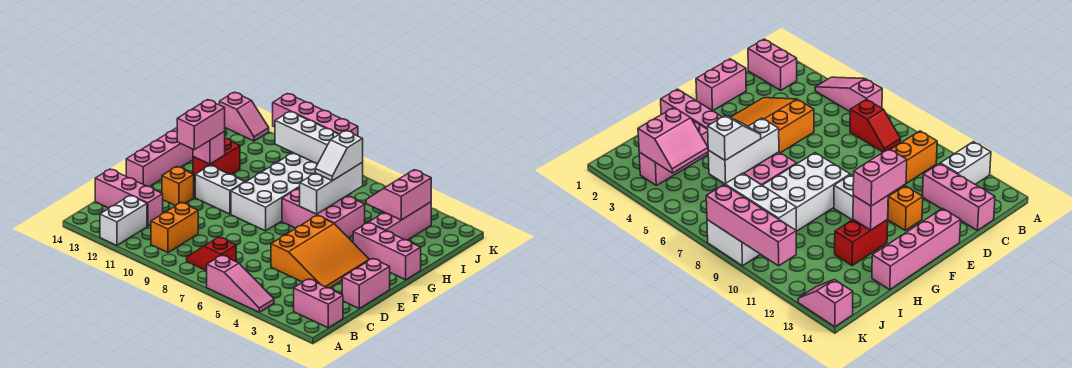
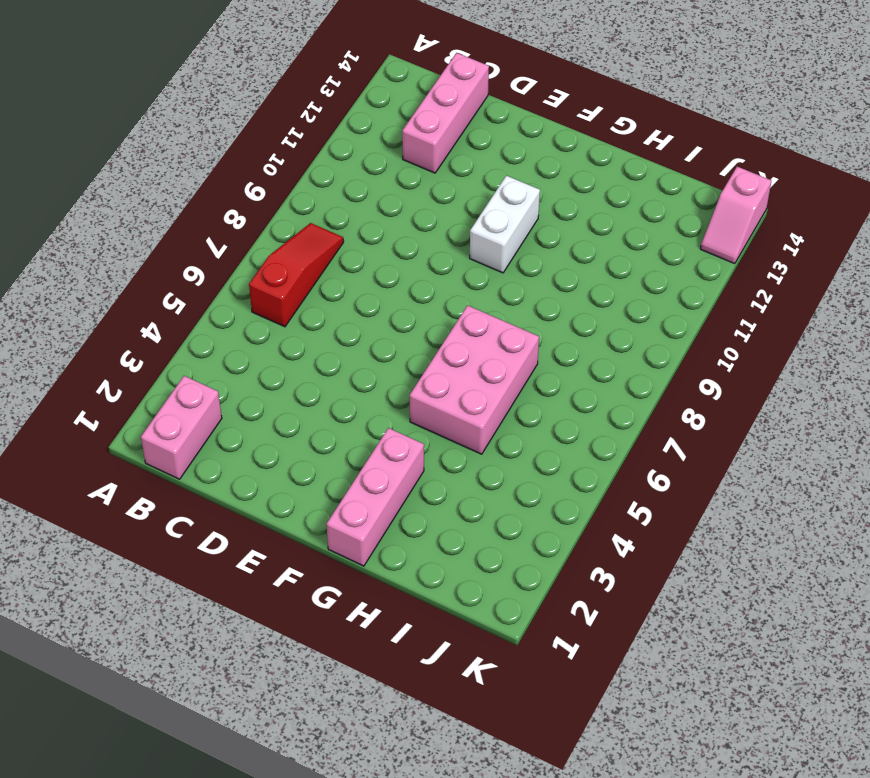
red slope B6:B8 level 1 top 6 -> red slope B7:B8 level 1 top 7
none -> pink slope A4:A6 level 1 top 6
none -> white brick A12:B12 level 1
none -> orange brick B10:C10 level 1

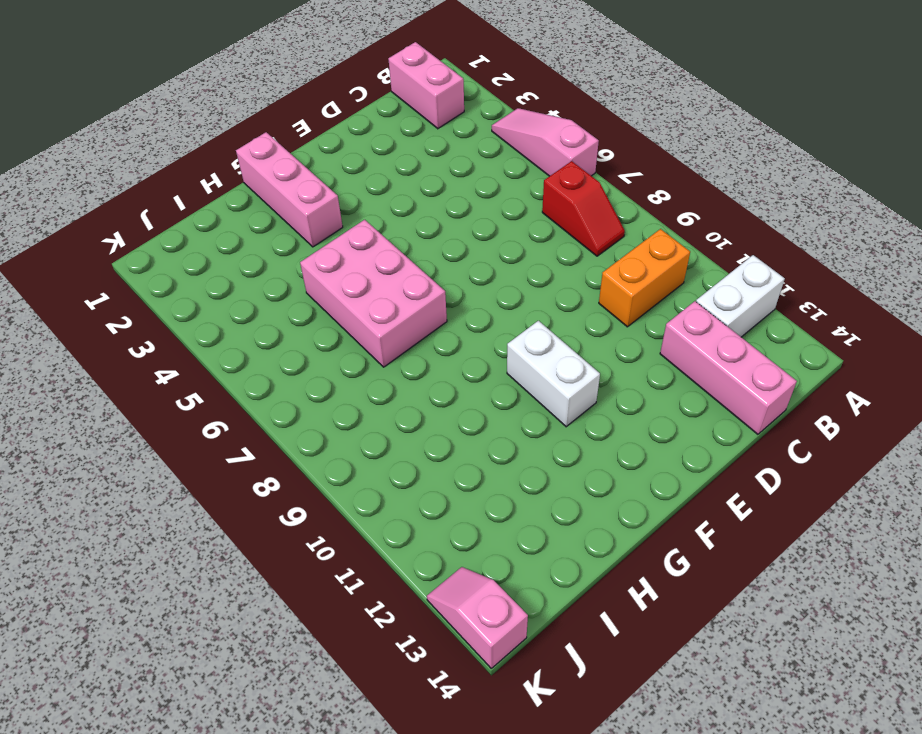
none -> pink brick D1:E1 level 1
none -> orange slope D3:F5 level 1 top 5
none -> orange brick E12 level 1

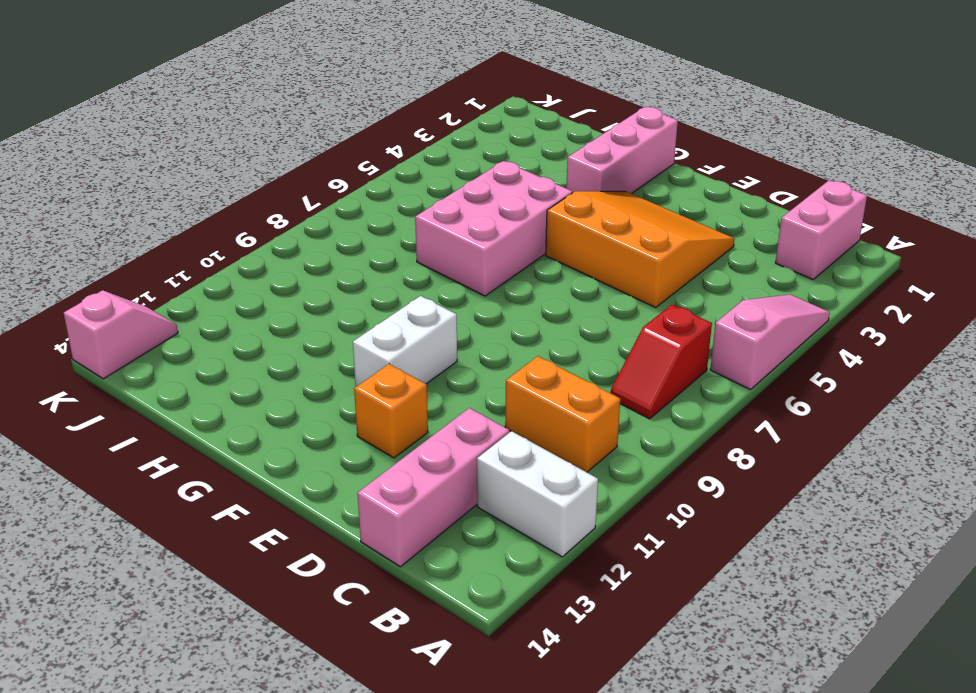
none -> pink brick D1:E1 level 1
none -> pink brick E14:H14 level 1
none -> white brick F8:K9 level 1

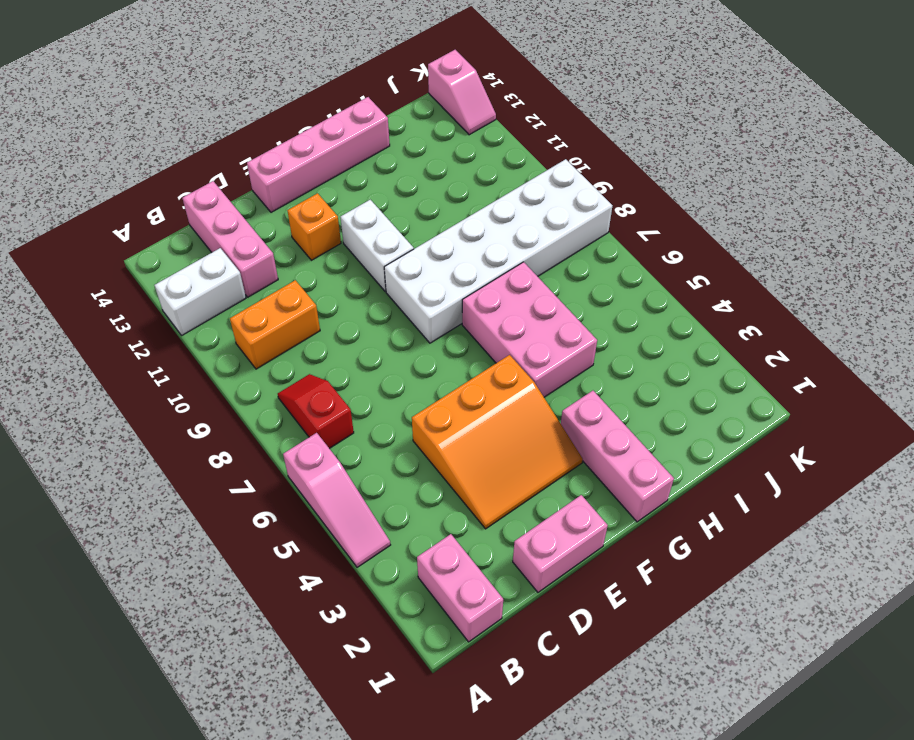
none -> red brick G12:H12 level 1
none -> pink brick H3:J3 level 1
none -> white brick G6:I6 level 2

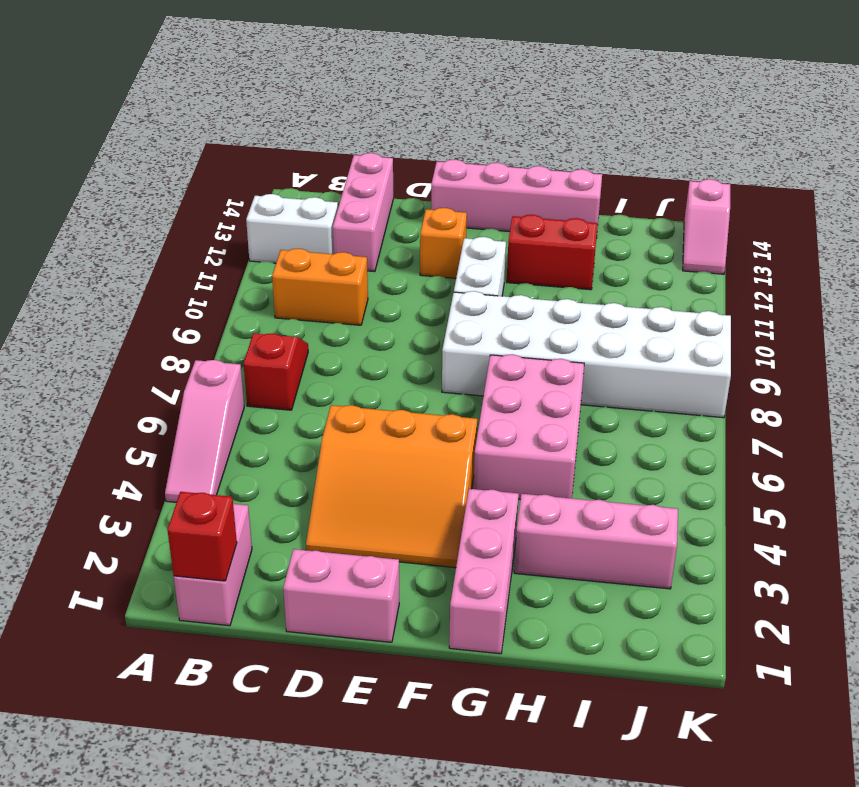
red brick B1 level 2 -> none
none -> white brick G6:I6 level 2
none -> pink brick G12 level 2
none -> pink slope I3:J4 level 2 top 3

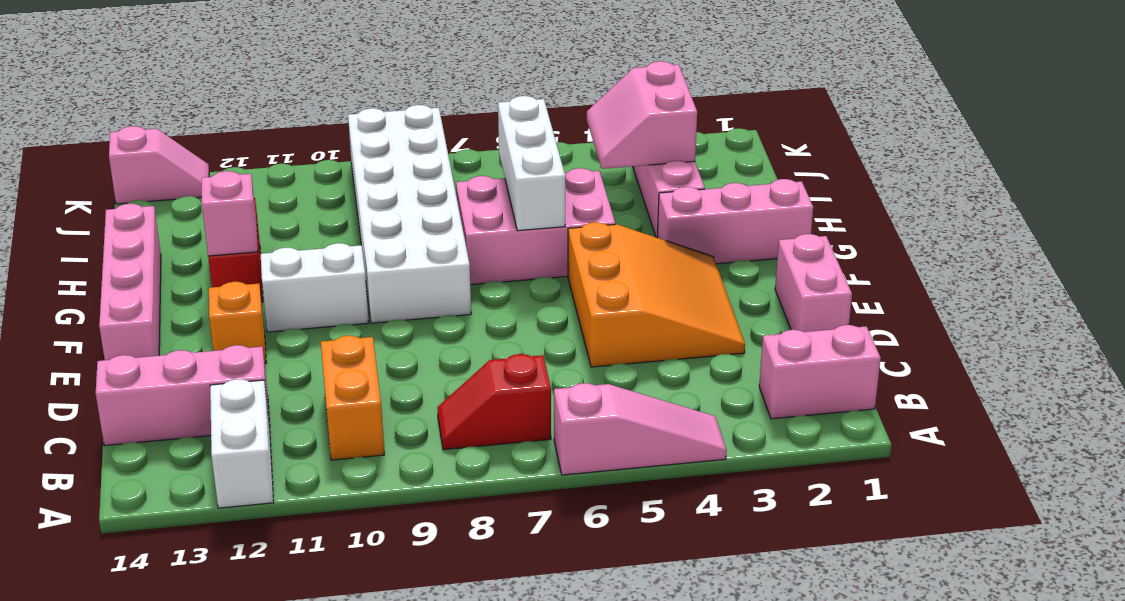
none -> white brick J8:J10 level 2
none -> pink brick K8:K11 level 2
none -> pink brick F12:G12 level 3

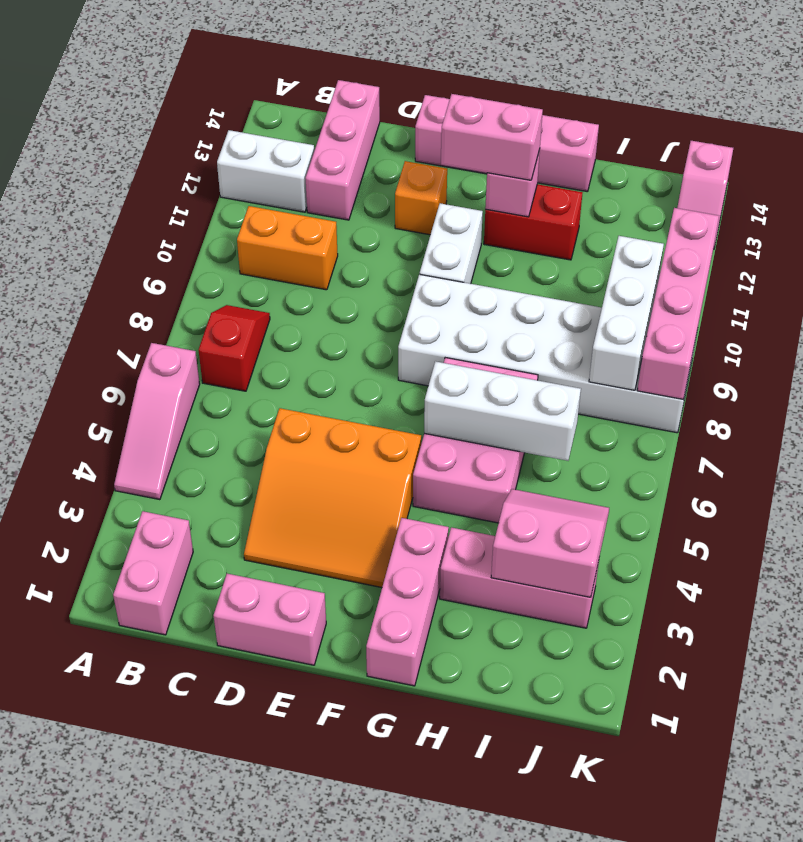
none -> white slope H6:I6 level 3 top I

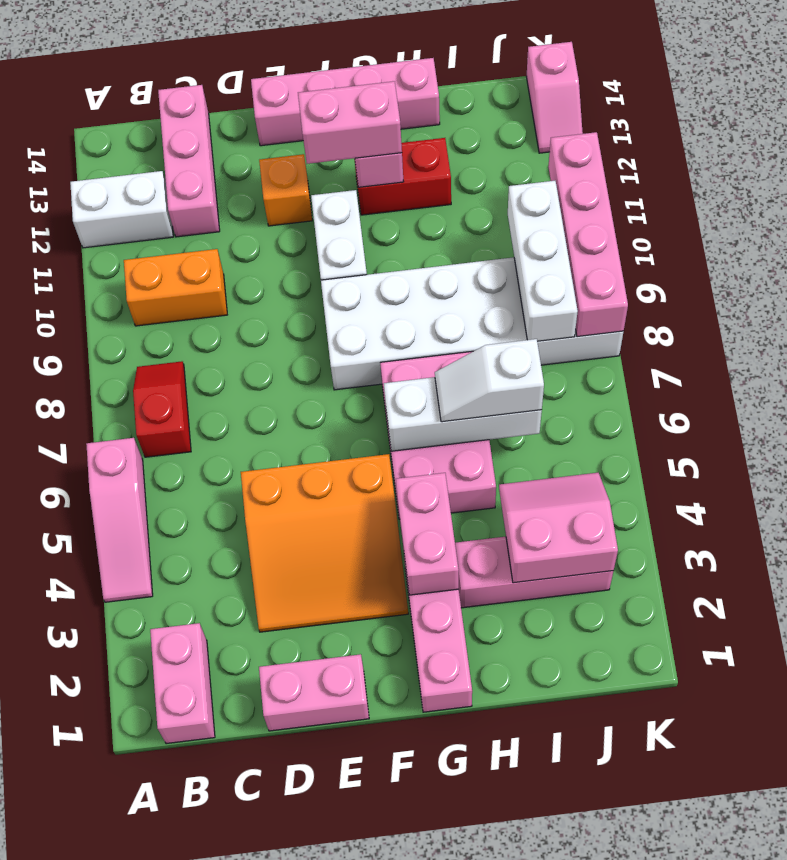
pink brick G3:G4 level 2 -> none

